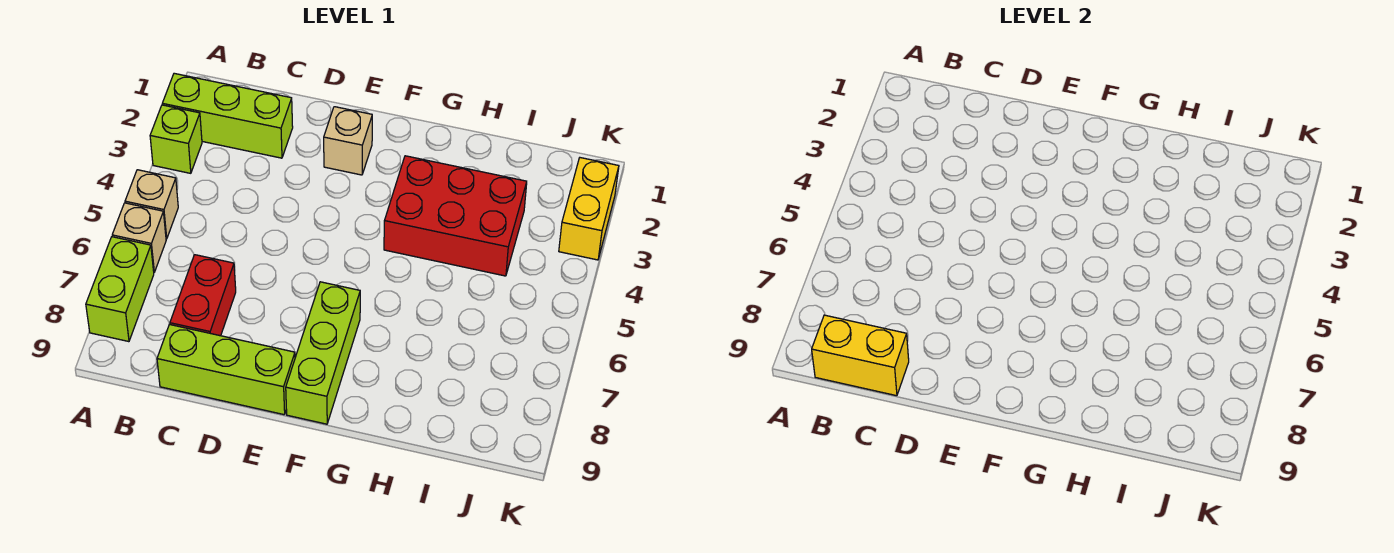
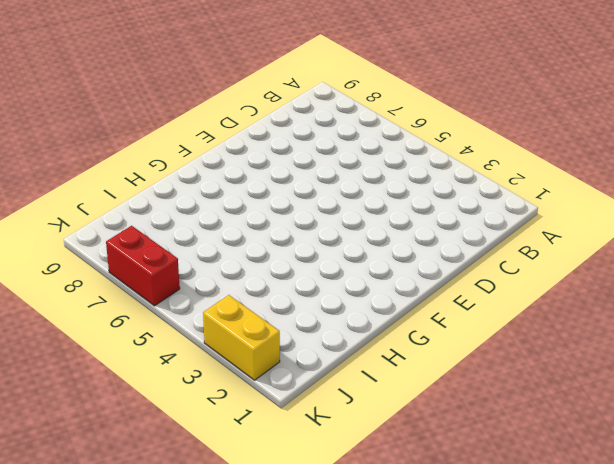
red brick K6:K7 level 1 -> red brick C7:C8 level 1
none -> lime brick A2:C2 level 1
none -> lime brick A3 level 1
none -> tan brick A5 level 1

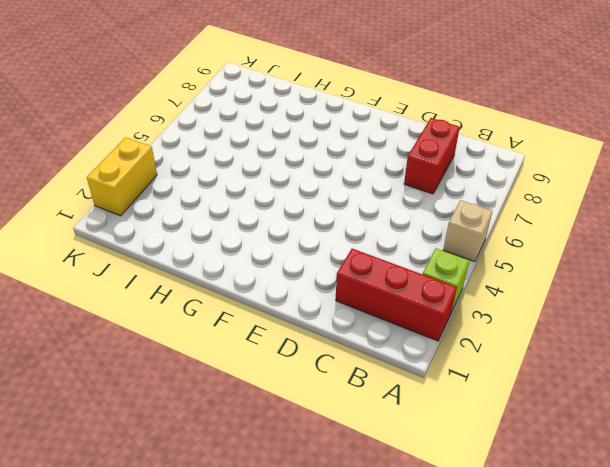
red brick A2:C2 level 1 -> lime brick A2:C2 level 1
none -> tan brick A6 level 1
none -> lime brick A7:A8 level 1
none -> lime brick C9:E9 level 1

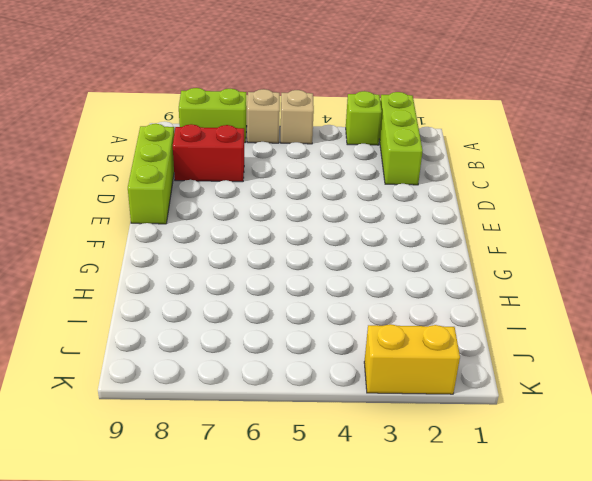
none -> tan brick E2 level 1
none -> lime brick F7:F9 level 1
none -> red brick G3:I4 level 1

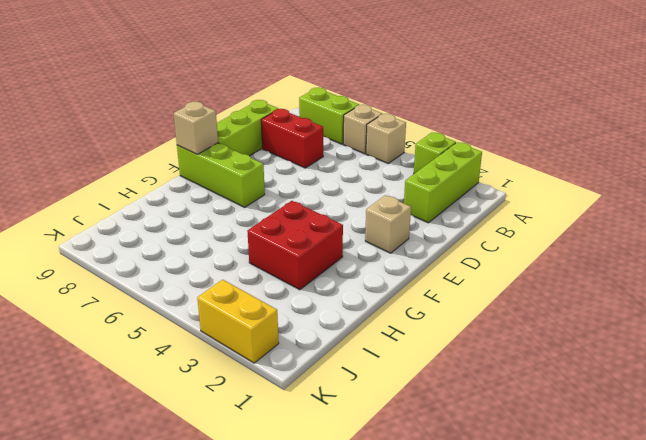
tan brick F9 level 2 -> none
red brick G3:H4 level 1 -> red brick G3:I4 level 1
none -> yellow brick B9:C9 level 2

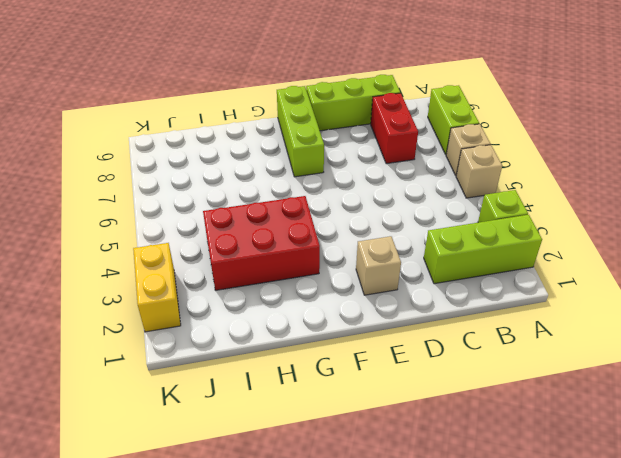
none -> yellow brick B9:C9 level 2

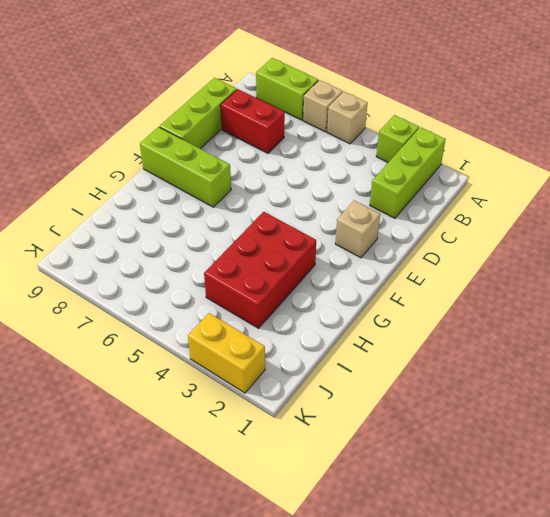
none -> yellow brick B9:C9 level 2

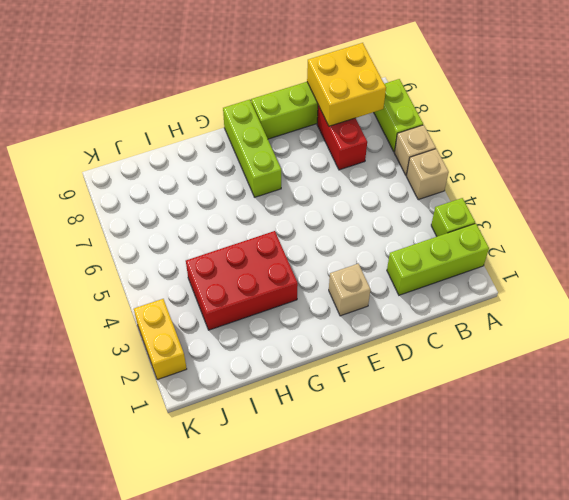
yellow brick B8:C9 level 2 -> yellow brick B9:C9 level 2

